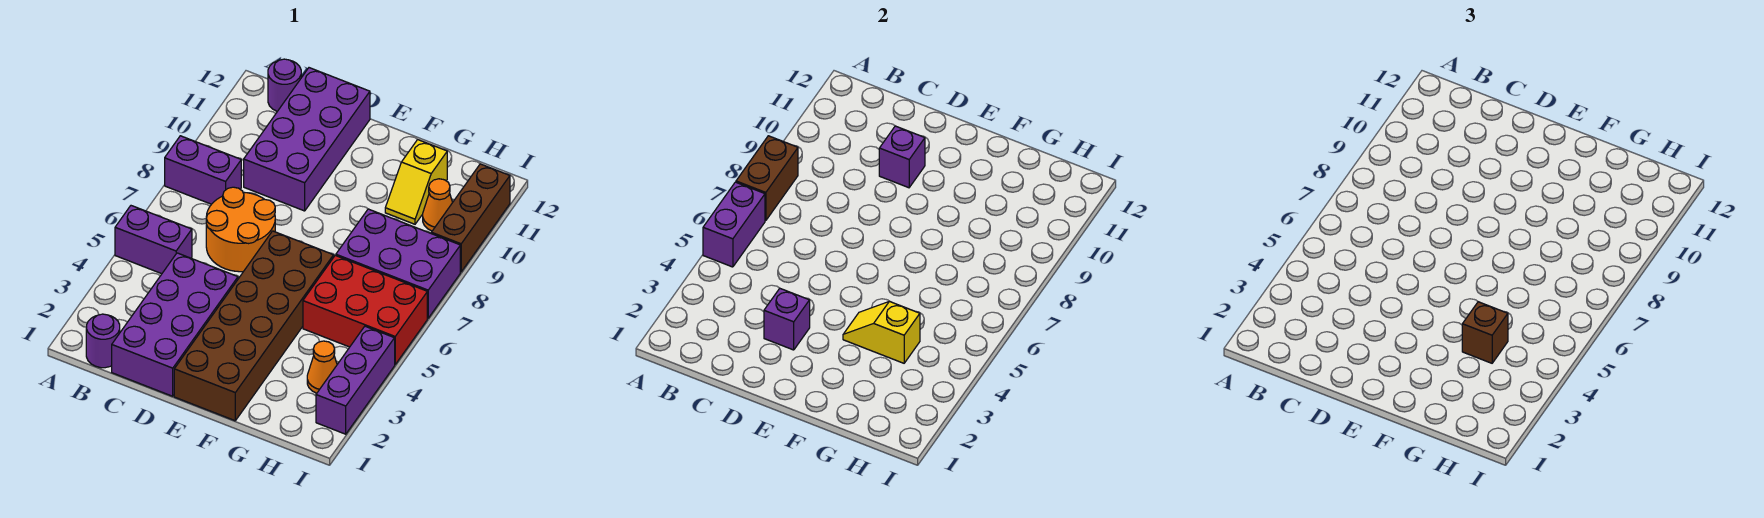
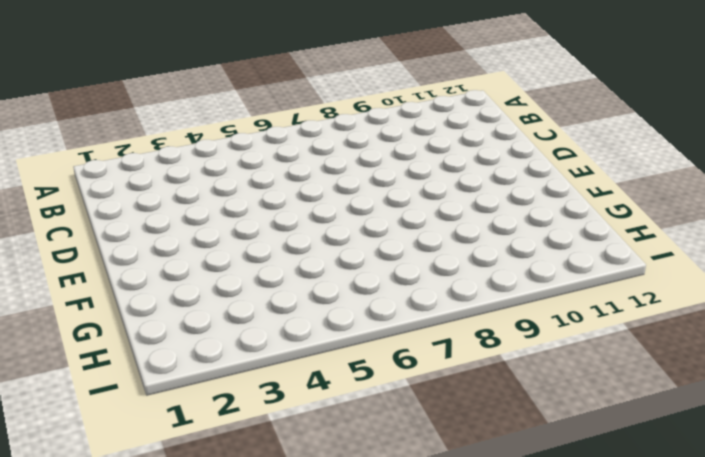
none -> purple brick A5:B5 level 1
none -> purple brick A8:B8 level 1
none -> purple round brick B1 level 1

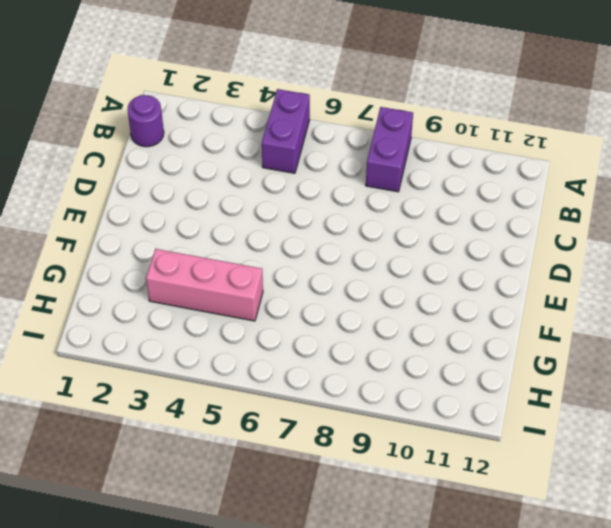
pink brick G3:G5 level 1 -> red brick G5:I6 level 1
none -> purple round brick B12 level 1
none -> purple brick C1:D4 level 1
none -> orange round brick C6:D7 level 1

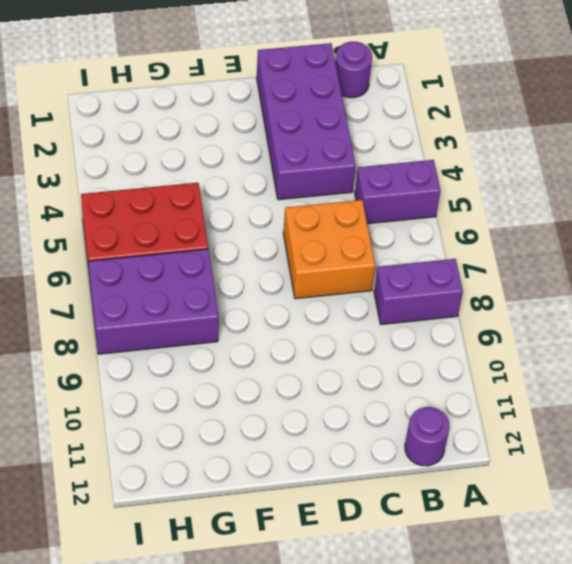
orange brick C6:D7 level 1 -> orange round brick C6:D7 level 1
none -> purple brick C9:D12 level 1
none -> brown brick E1:F6 level 1
none -> yellow slope G10:G11 level 1 top 11

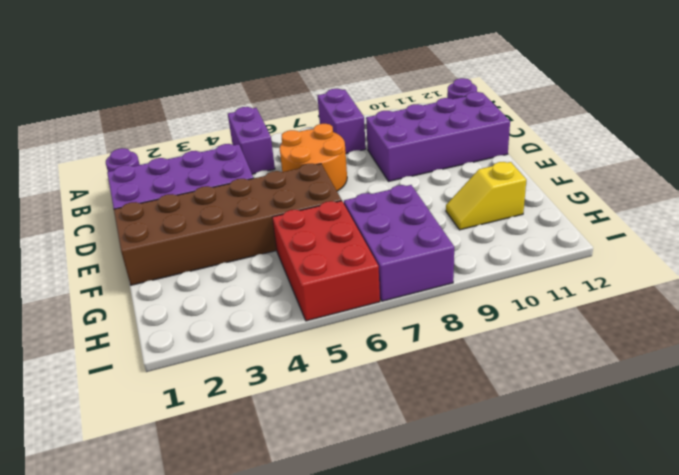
none -> orange cone H3 level 1
none -> orange cone H10 level 1
none -> purple brick I2:I4 level 1

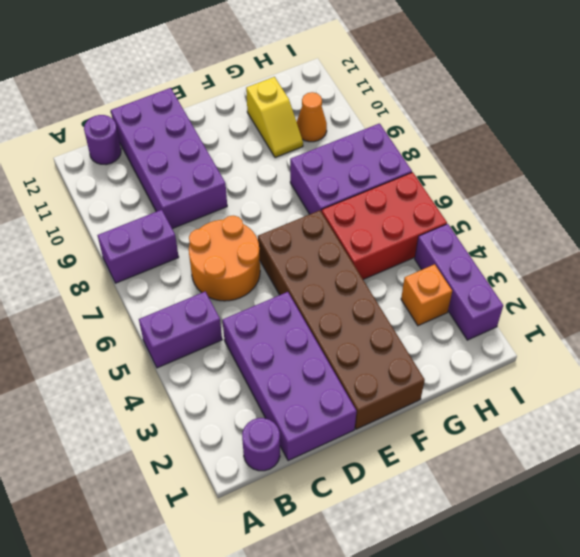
orange brick H3 level 1 -> orange cone H3 level 1
none -> brown brick I9:I11 level 1
none -> purple brick A5:A6 level 2
none -> brown brick A7:A8 level 2

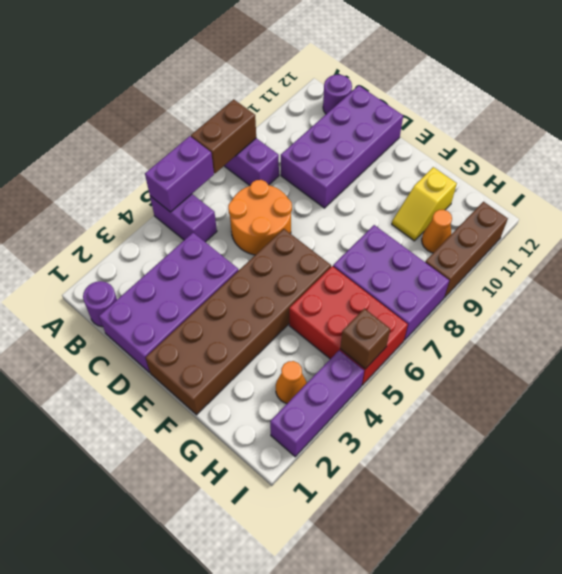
brown brick I5 level 2 -> brown brick G4 level 3
none -> purple brick D3 level 2
none -> purple brick D10 level 2
none -> yellow slope F4:G4 level 2 top G

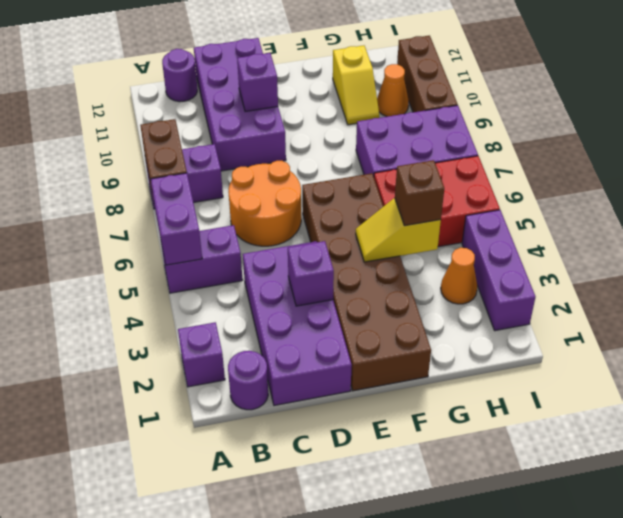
purple brick A2 level 1 -> none

